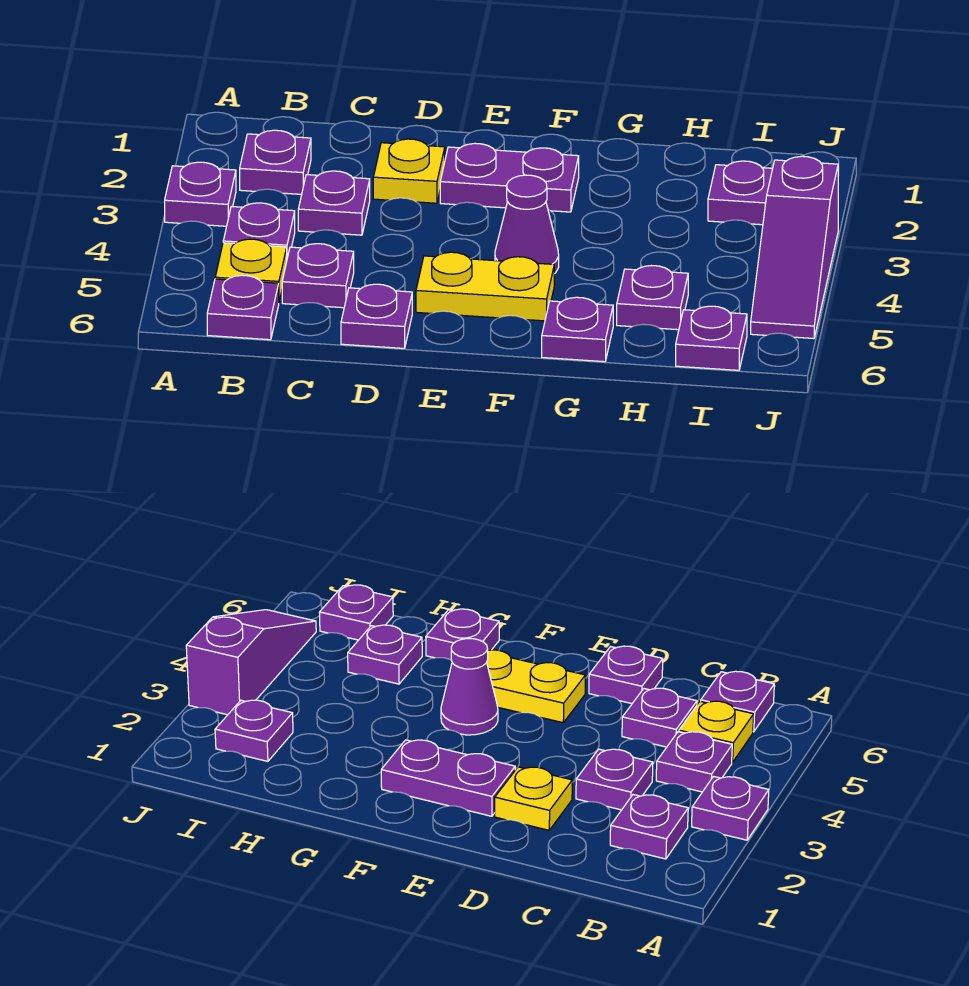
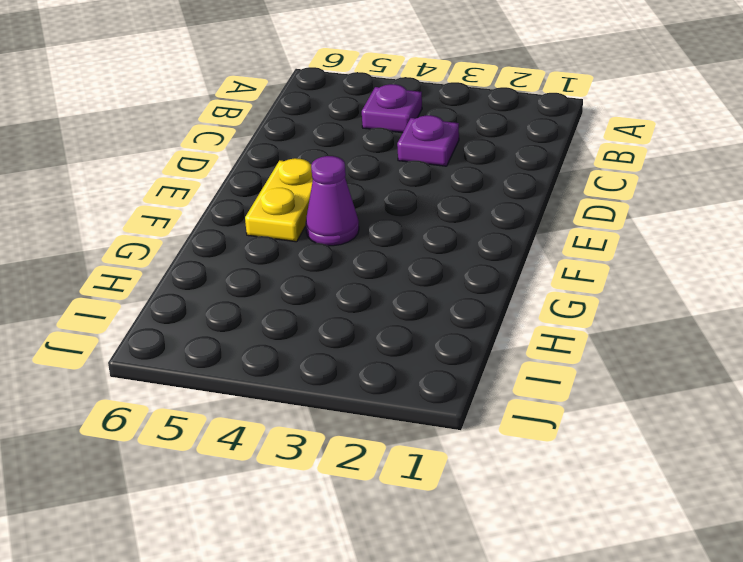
none -> purple plate A3 level 1
none -> purple plate B2 level 1
none -> yellow plate B5 level 1

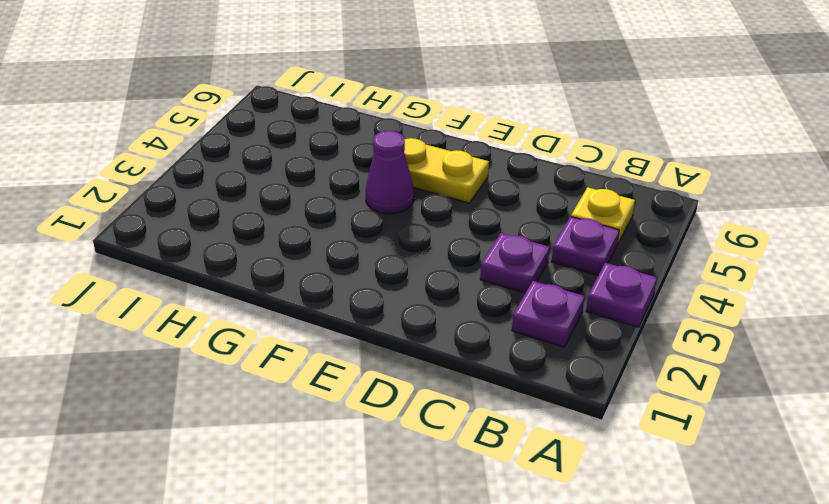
none -> purple plate B6 level 1
none -> purple plate C5 level 1
none -> yellow plate D2 level 1

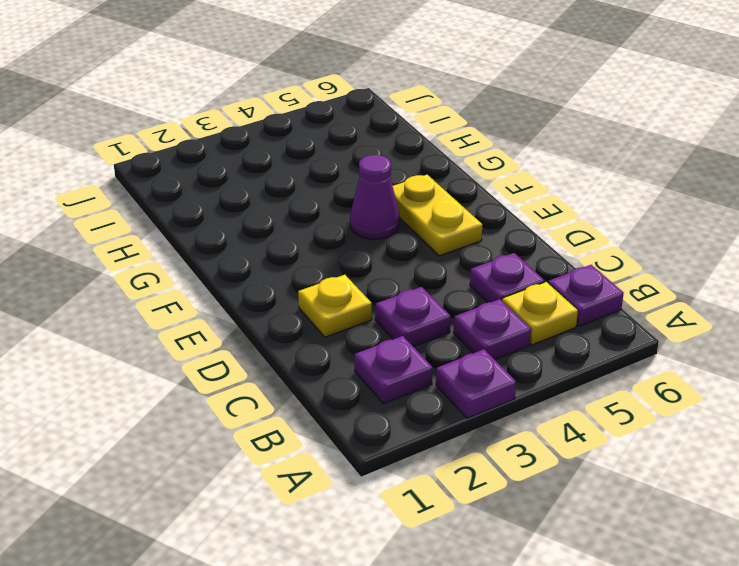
none -> purple plate D6 level 1
none -> purple plate E2:F2 level 1
none -> purple plate G6 level 1

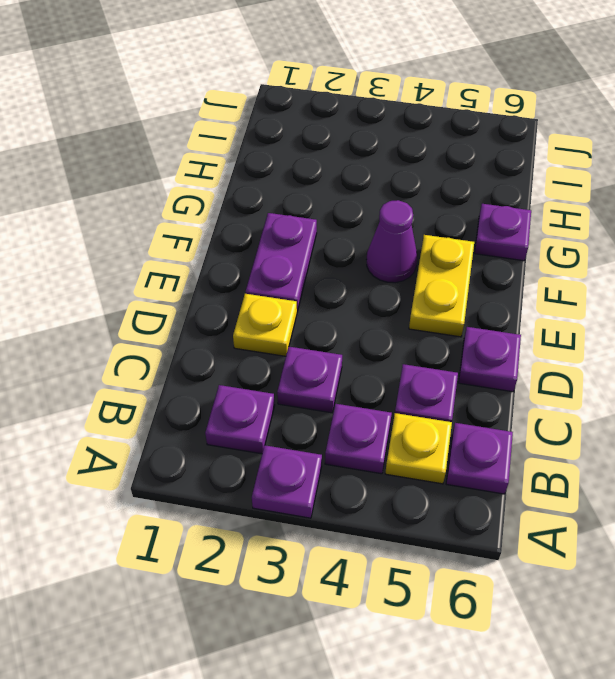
none -> purple plate H5 level 1
none -> purple plate I2 level 1
none -> purple plate I6 level 1

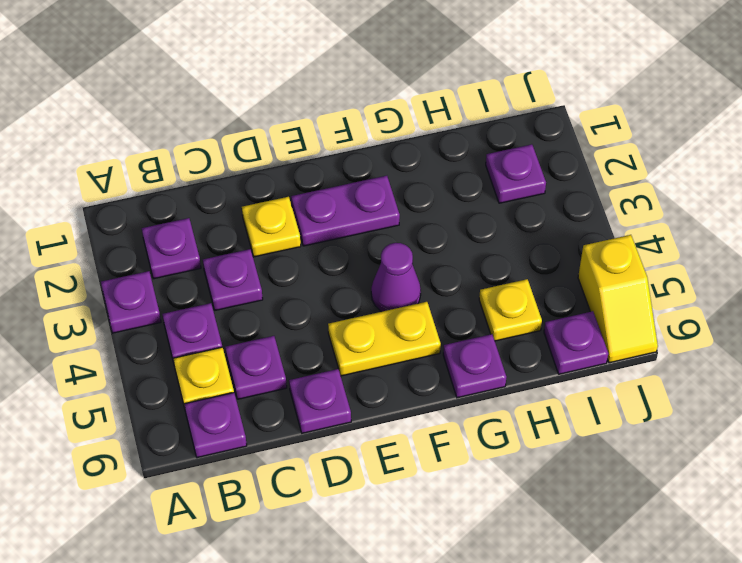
yellow plate H5 level 1 -> purple plate H5 level 1
yellow slope J5:J6 level 1 top 5 -> purple slope J3:J5 level 1 top 3

